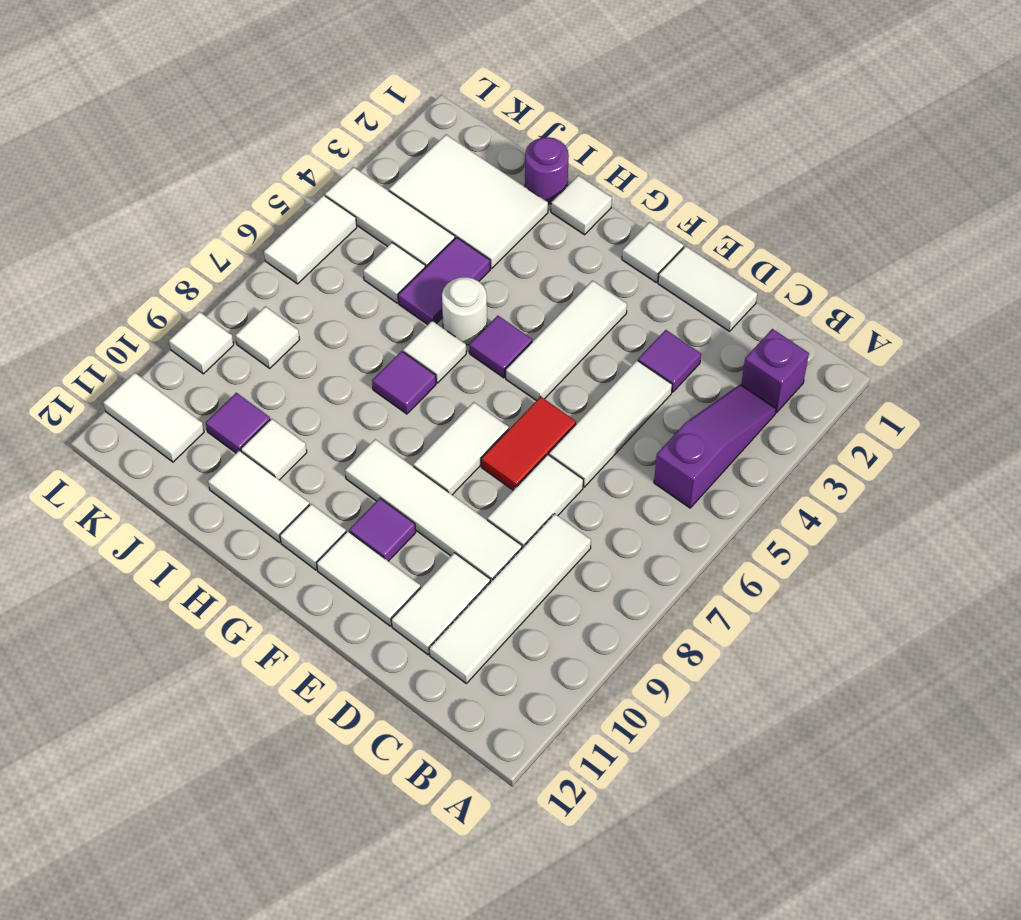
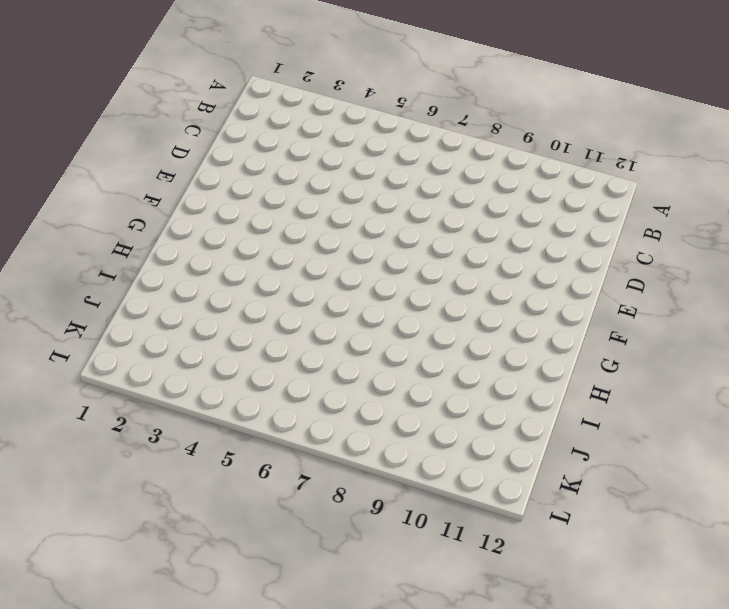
none -> purple brick B2 level 1
none -> purple slope B3:B5 level 1 top 5
none -> white tile C8:C11 level 1
none -> white tile D1:E1 level 1

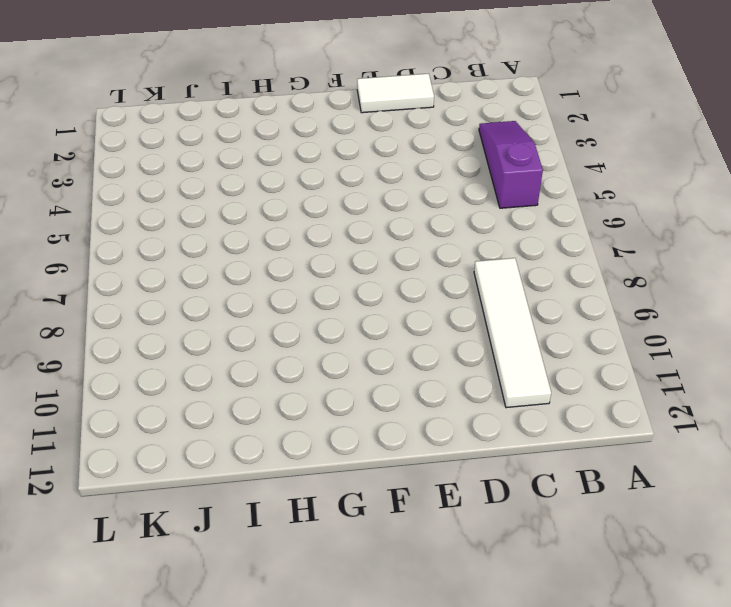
none -> purple brick B2 level 1
none -> purple tile D3 level 1
none -> white tile D4:D6 level 1
none -> white tile D7:D8 level 1

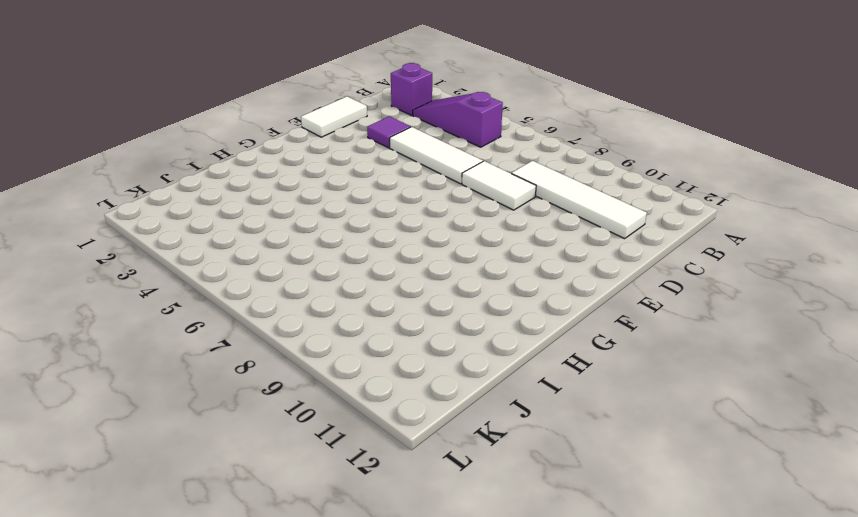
none -> white tile D9:G9 level 1
none -> white tile D10:D11 level 1
none -> red tile E6:E7 level 1
none -> white tile E11:F11 level 1

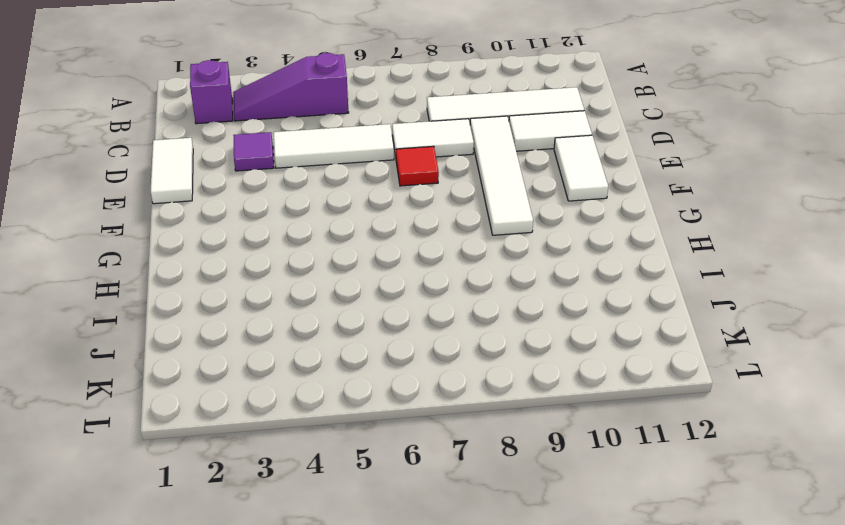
red tile E7 level 1 -> red tile E6:E7 level 1
none -> white tile F1 level 1
none -> white tile F3:F5 level 1
none -> white tile F7:F8 level 1
none -> purple tile F10 level 1

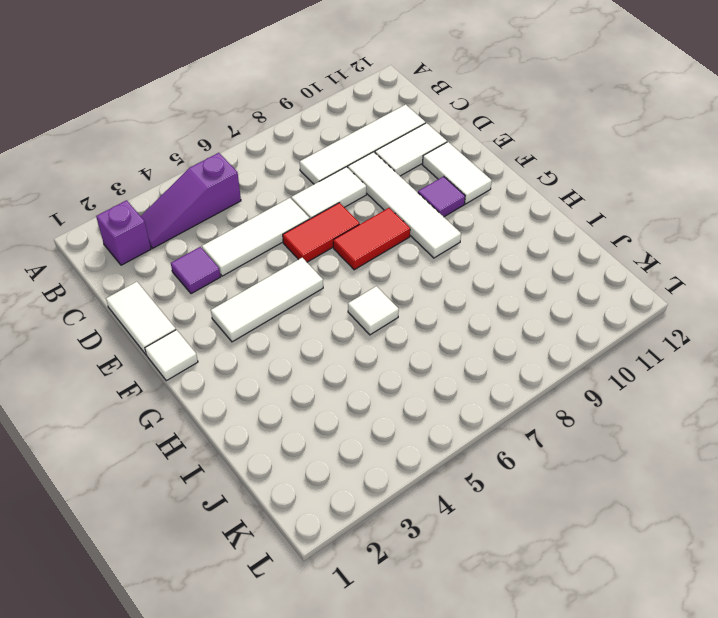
red tile F7:F8 level 1 -> white tile F7:F8 level 1
none -> purple tile G5 level 1
none -> white tile G11 level 1
none -> white tile H1 level 1
none -> white round brick H5 level 1

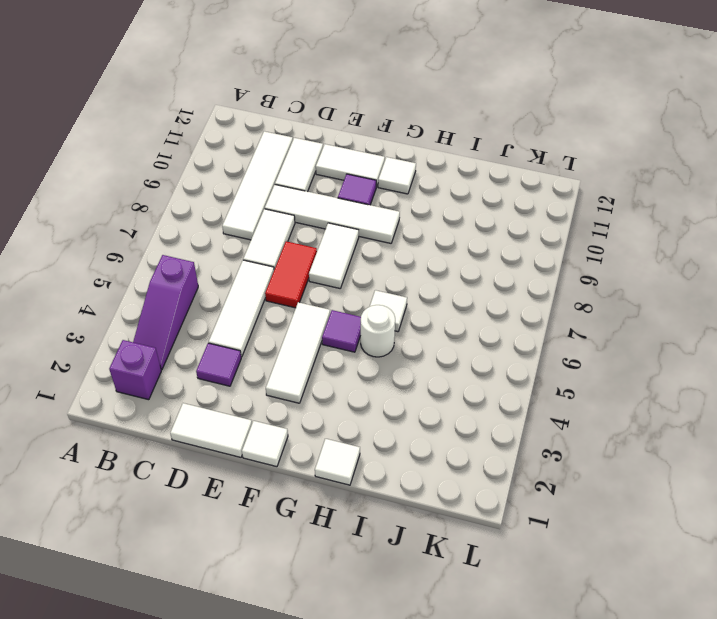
none -> purple tile H7 level 1
none -> white tile H11:I11 level 1
none -> purple round brick I1 level 1
none -> white tile I2:K3 level 1

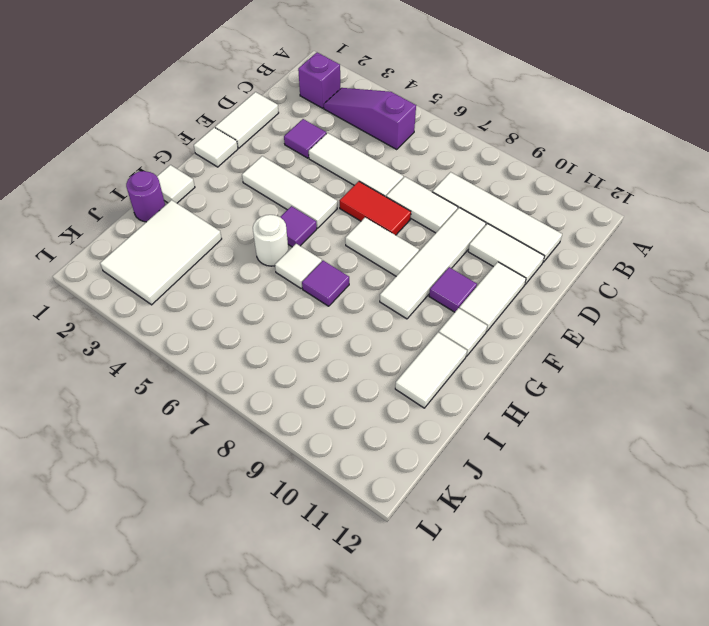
none -> purple tile I4:I5 level 1
none -> white tile I10 level 1
none -> white tile J4:L4 level 1
none -> white tile J5 level 1

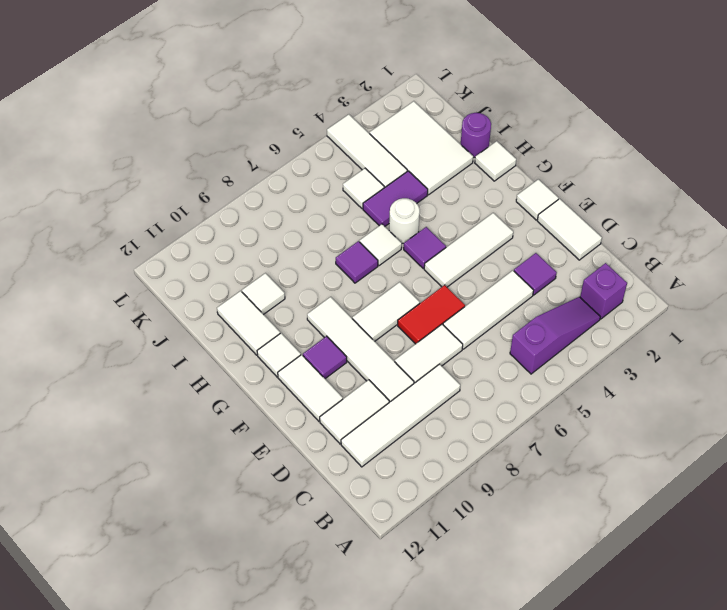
none -> purple tile J10 level 1
none -> white tile K8 level 1
none -> white tile K11:L11 level 1
none -> white tile L5:L6 level 1

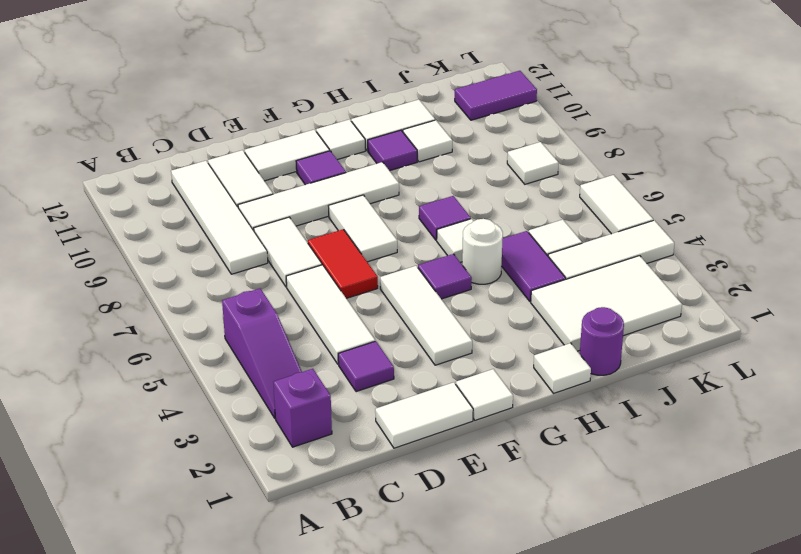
purple tile H10 level 1 -> purple tile J10 level 1
purple tile K11:L11 level 1 -> white tile K11:L11 level 1
none -> white tile L9 level 1

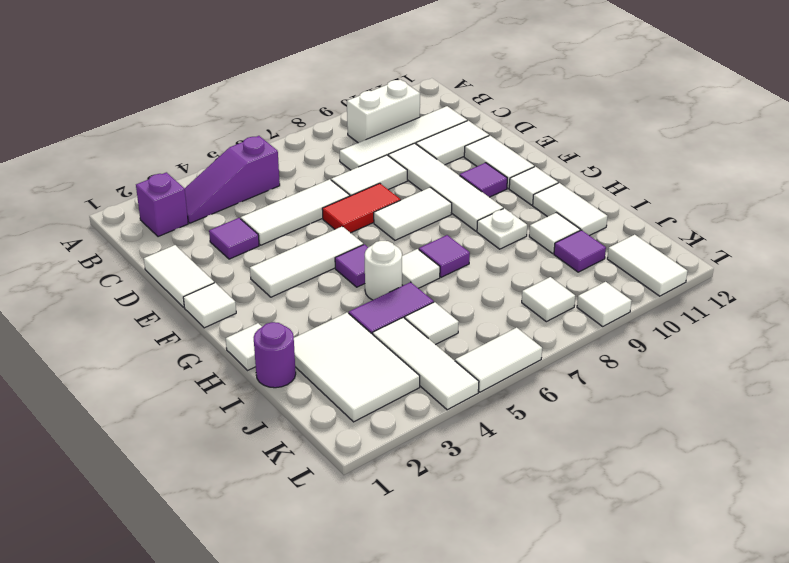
white brick B9:B10 level 1 -> none
white plate H9 level 1 -> none

